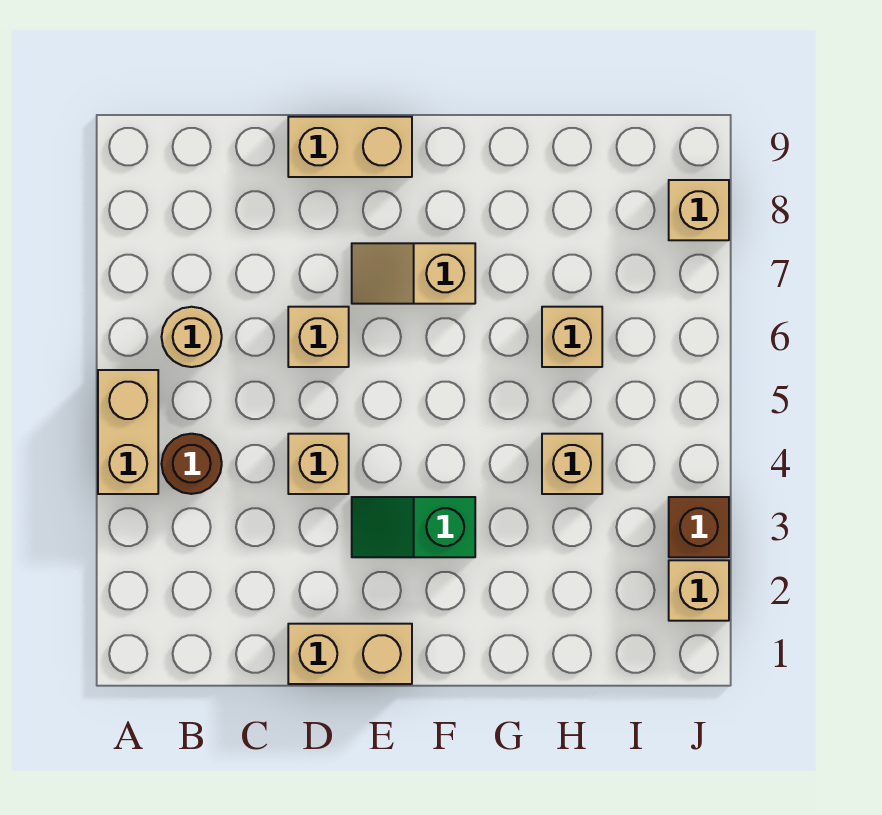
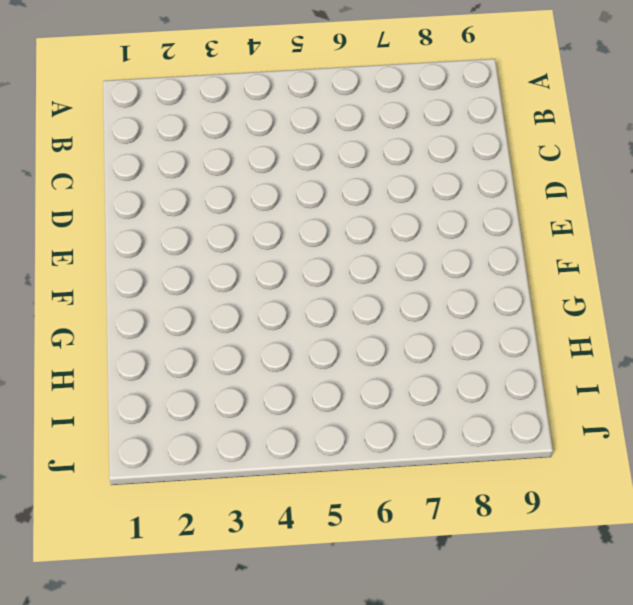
none -> tan brick A4:A5 level 1
none -> brown round brick B4 level 1
none -> tan round brick B6 level 1

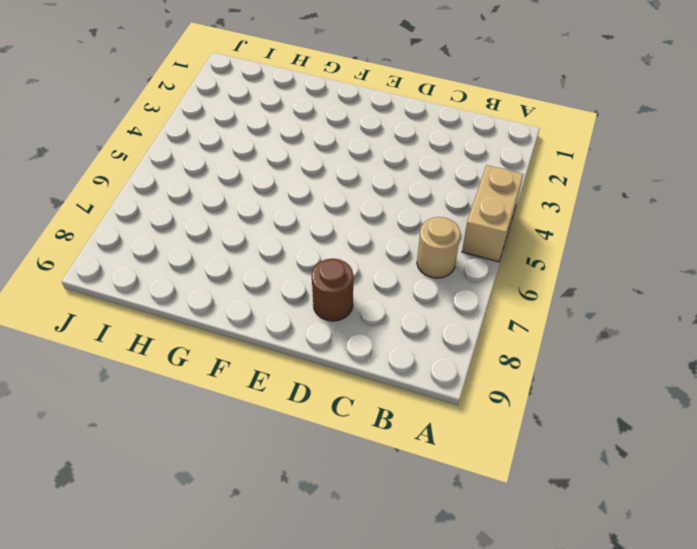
brown round brick D8 level 1 -> brown round brick B4 level 1
none -> tan brick D1:E1 level 1
none -> tan brick D4 level 1
none -> tan brick D6 level 1

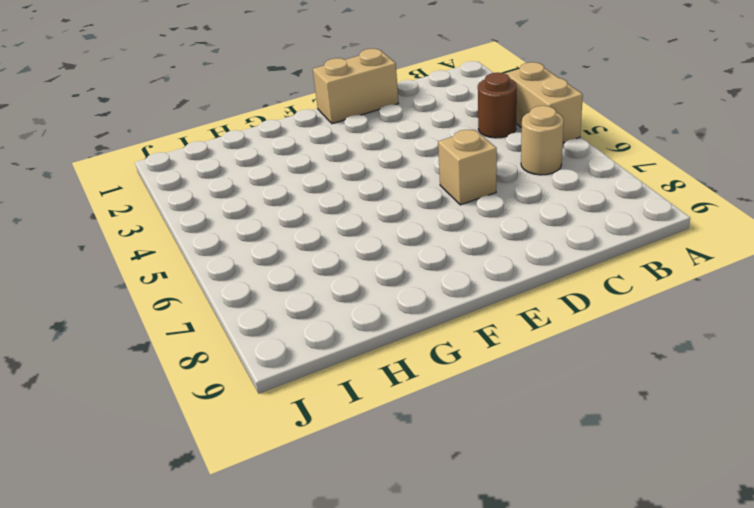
none -> tan brick D4 level 1
none -> tan brick D9:E9 level 1
none -> green slope E3:F3 level 1 top F

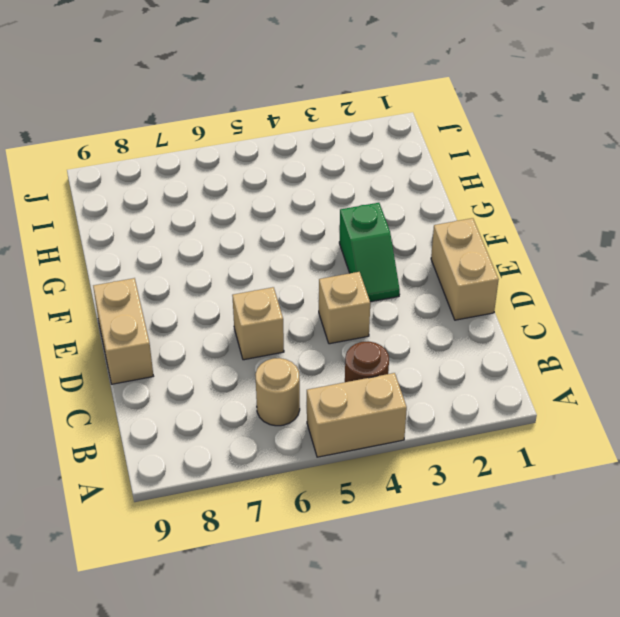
none -> tan slope E7:F7 level 1 top F
none -> tan brick H4 level 1
none -> tan brick H6 level 1

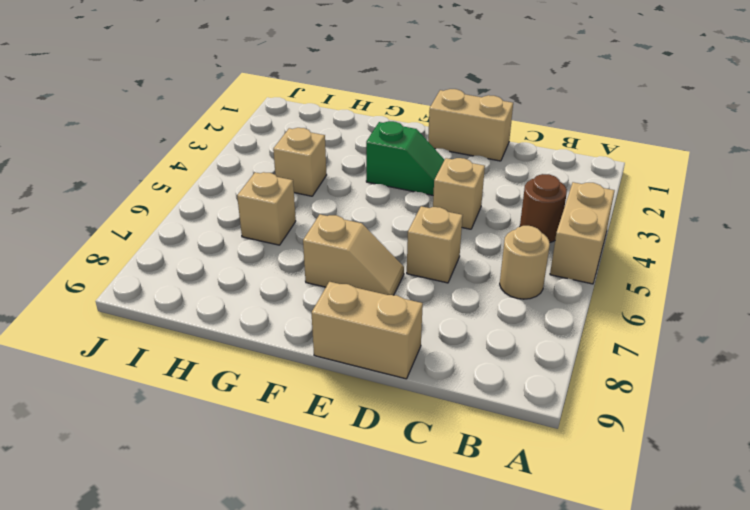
none -> tan brick J2 level 1
none -> brown brick J3 level 1
none -> tan brick J8 level 1

